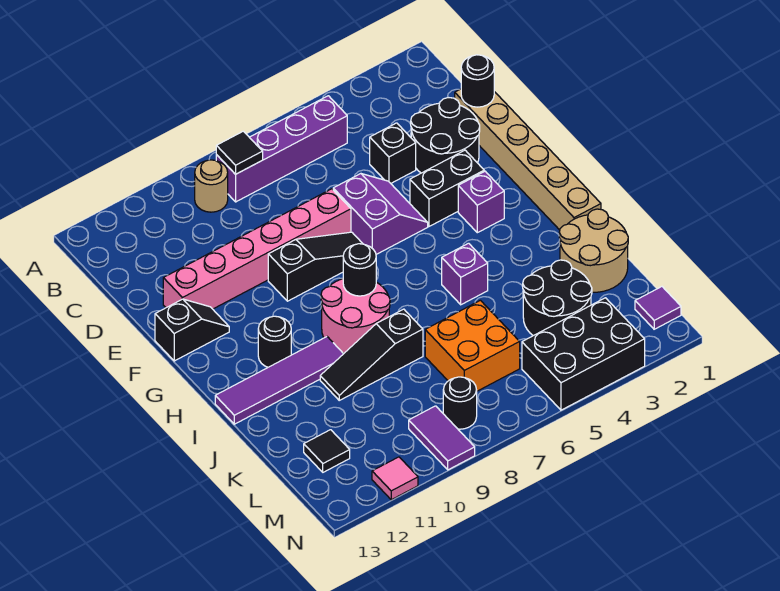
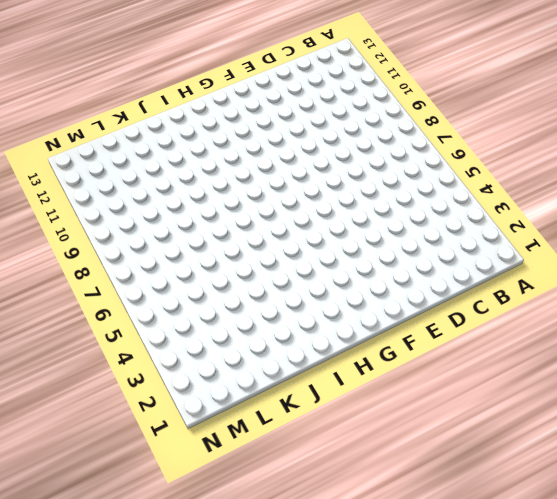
none -> purple brick B5:B8 level 1
none -> tan round brick B9 level 1
none -> tan brick D1:I1 level 1

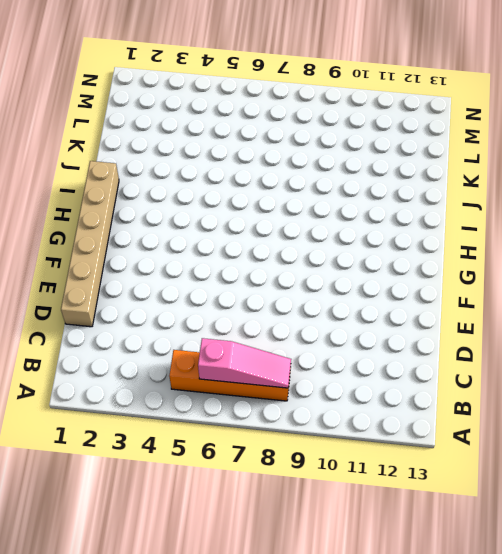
orange brick B5:B8 level 1 -> purple brick B5:B8 level 1
pink slope B6:B8 level 2 top 6 -> black tile B8 level 2
none -> tan round brick B9 level 1
none -> black round brick D2:E3 level 1
none -> black brick D4 level 1

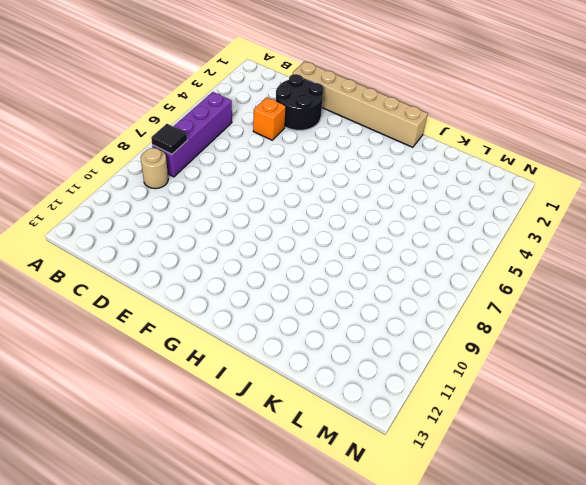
orange brick D4 level 1 -> black brick D4 level 1
none -> purple slope E5:F6 level 1 top 6
none -> pink brick E7:E12 level 1
none -> black brick F3:F4 level 1

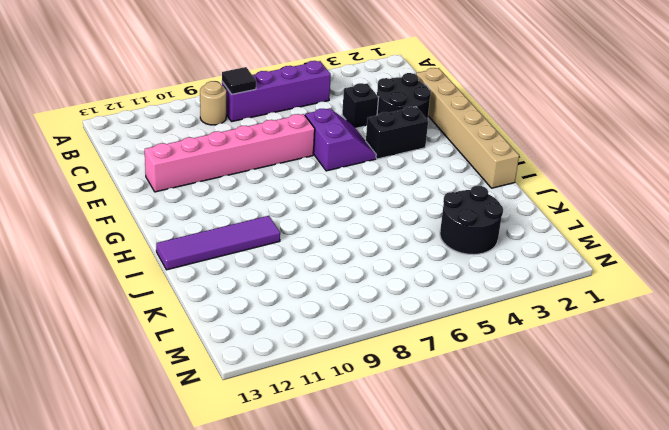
none -> black slope F7:F9 level 1 top 9
none -> black slope F12:F13 level 1 top 13
none -> purple brick G3 level 1

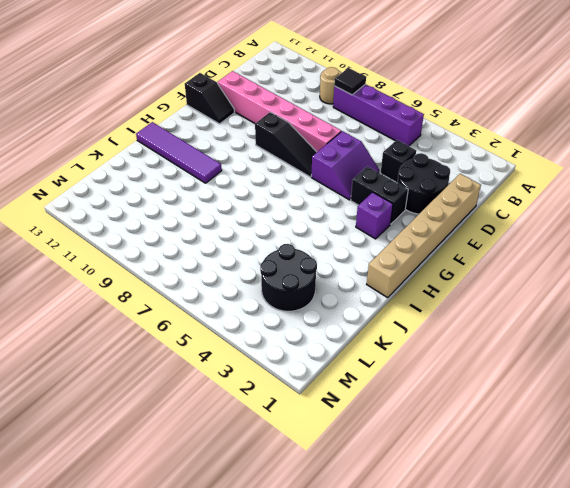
none -> pink round brick H8:I9 level 1
none -> black round brick H11 level 1
none -> purple brick I5 level 1

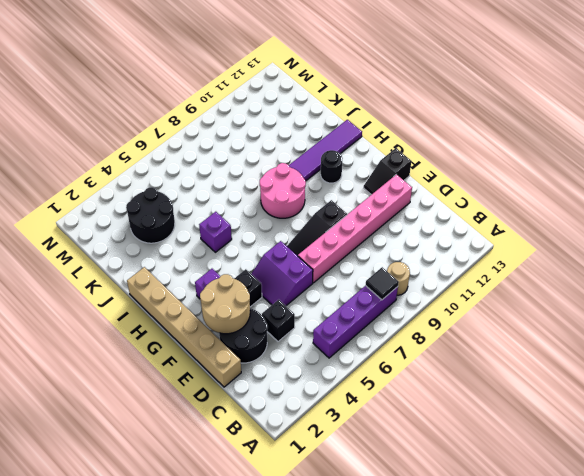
tan round brick E2:F3 level 2 -> tan round brick J1:K2 level 1
none -> black slope J8:J10 level 1 top 8
none -> orange brick K6:L7 level 1
none -> black tile L12 level 1

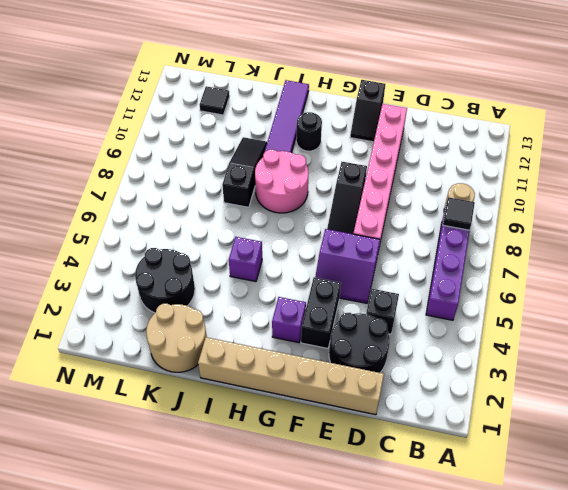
none -> orange brick K6:L7 level 1
none -> purple tile M1 level 1
none -> black brick M3:N5 level 1

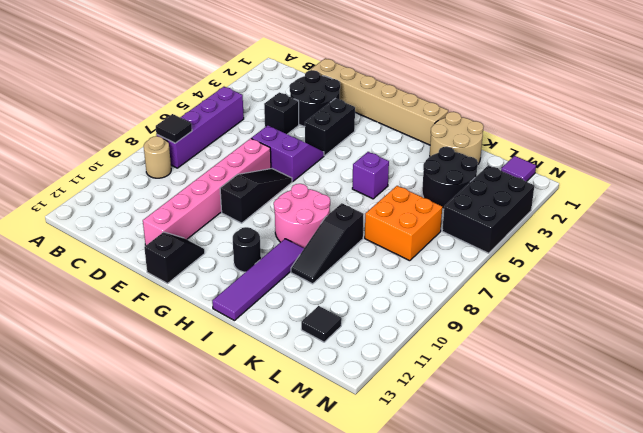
none -> purple brick G3 level 1
none -> black round brick M8 level 1
none -> purple tile M9:N9 level 1

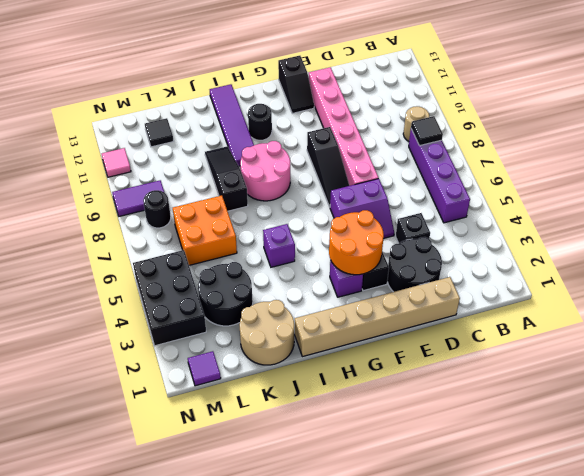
orange round brick F3:G4 level 2 -> none
none -> black round brick D1 level 2
none -> black round brick H8 level 2

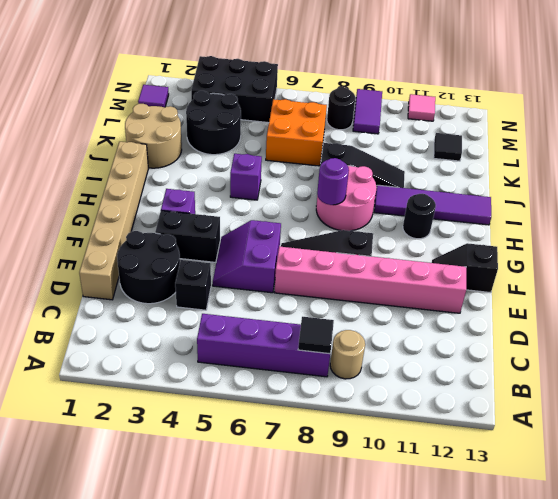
purple round brick H8 level 2 -> black round brick H8 level 2
none -> black round brick D1 level 2

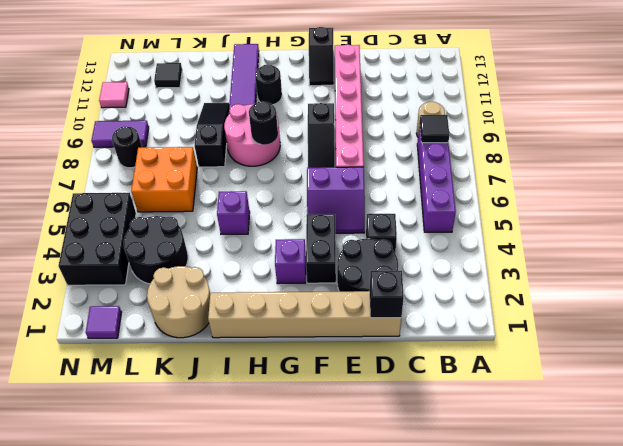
black brick D1 level 2 -> black round brick D1 level 2

